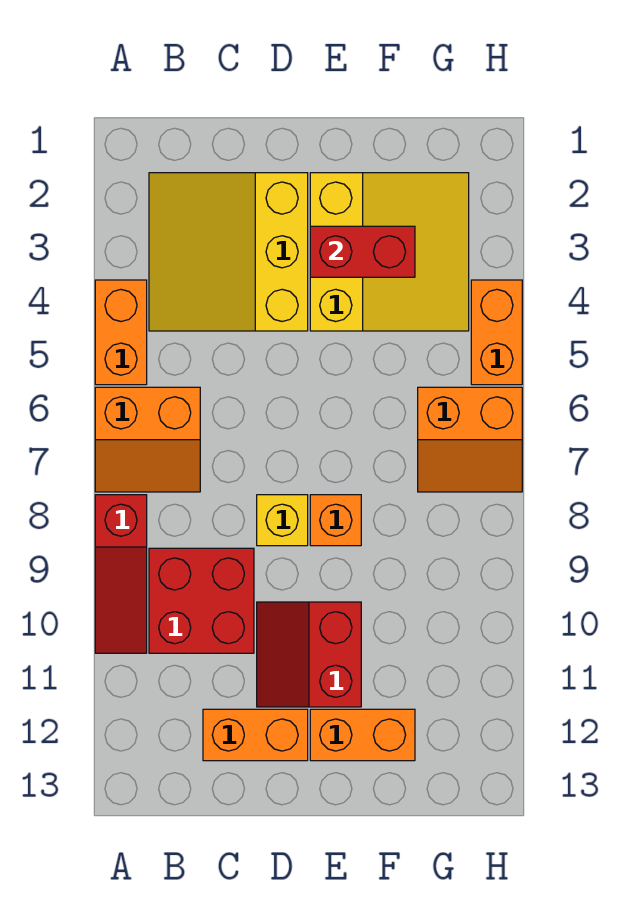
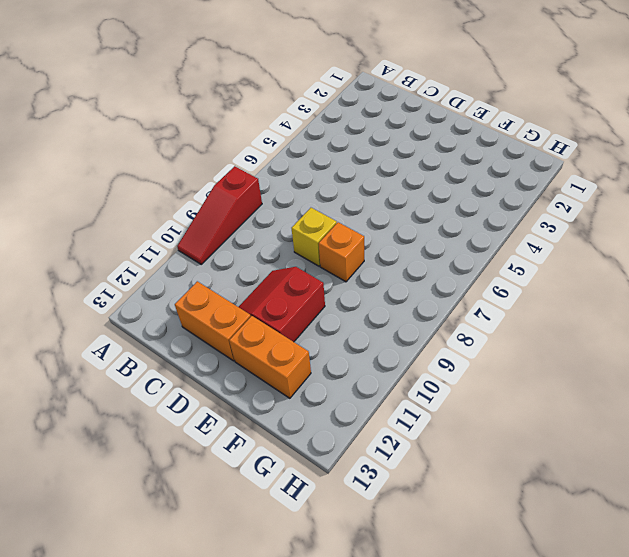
none -> orange brick A4:A5 level 1
none -> orange slope A6:B7 level 1 top 6
none -> yellow slope B2:D4 level 1 top D

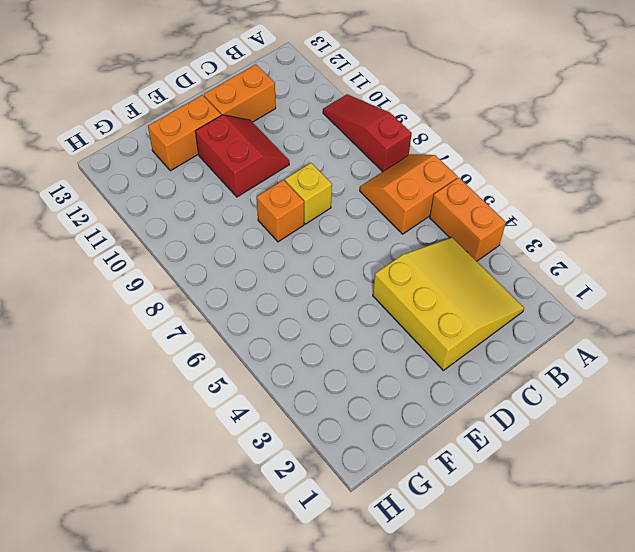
none -> red brick B9:C10 level 1
none -> yellow slope E2:G4 level 1 top E
none -> orange slope G6:H7 level 1 top 6

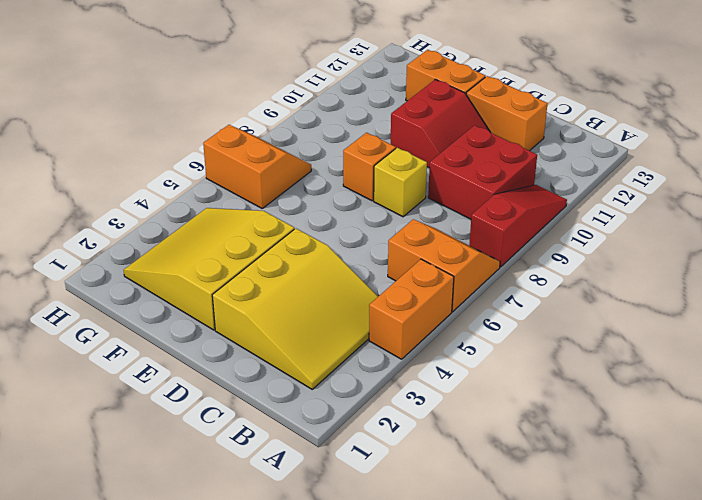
none -> orange brick H4:H5 level 1
none -> red brick E3:F3 level 2

